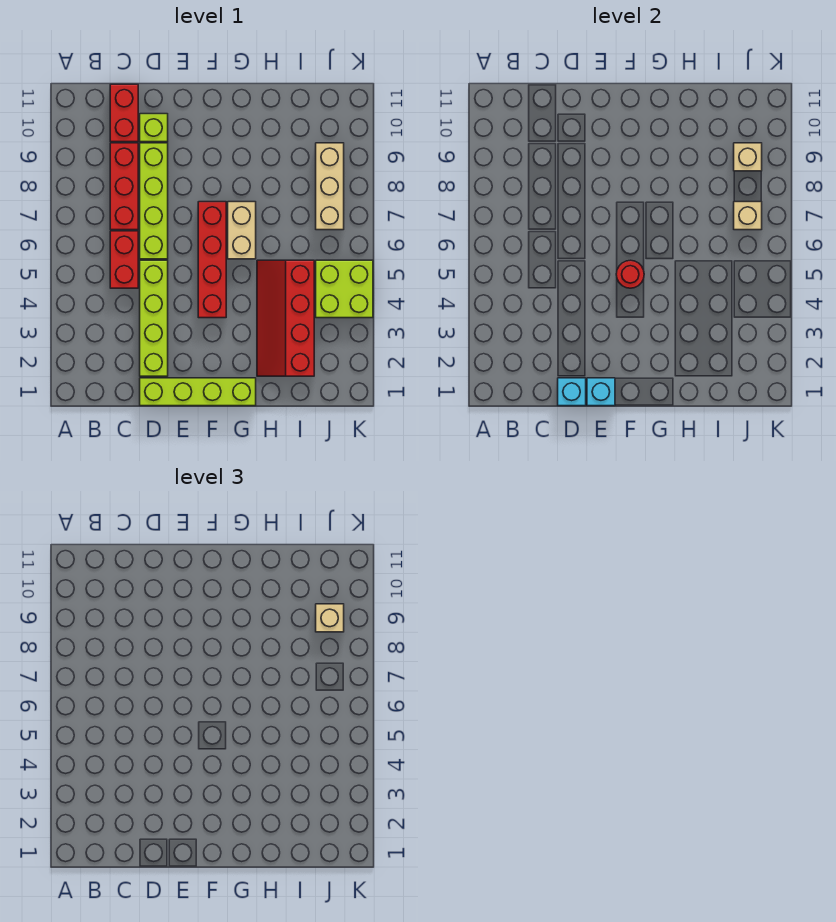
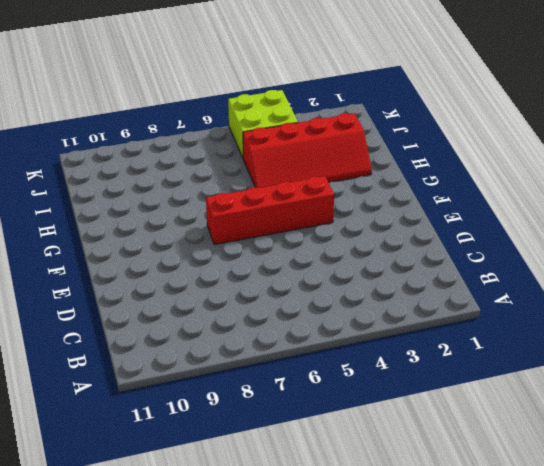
none -> red brick C5:C6 level 1
none -> red brick C7:C9 level 1
none -> red brick C10:C11 level 1

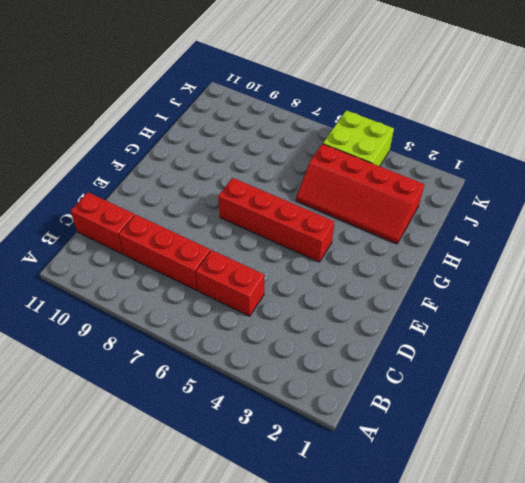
none -> lime brick D1:G1 level 1
none -> lime brick D2:D5 level 1
none -> lime brick D6:D9 level 1

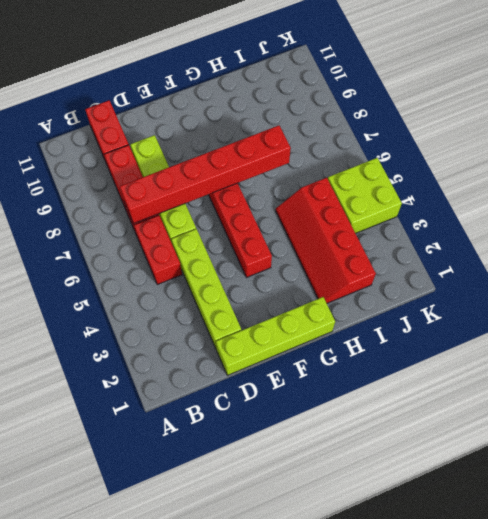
red brick C7:H7 level 2 -> none
none -> lime brick D10 level 1
none -> tan brick G6:G7 level 1
none -> tan brick J7:J9 level 1

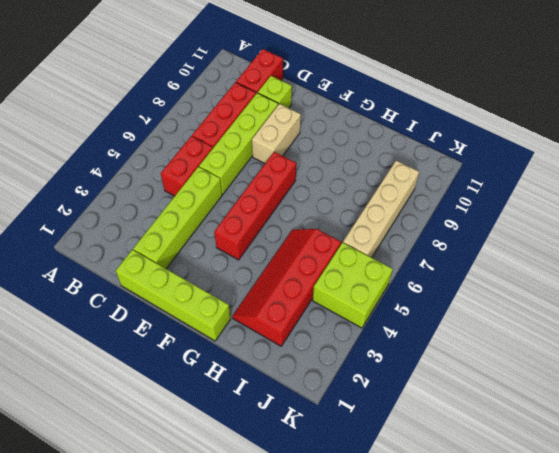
tan brick E8:E9 level 1 -> tan brick G6:G7 level 1
tan brick J6:J9 level 1 -> tan brick J7:J9 level 1
none -> cyan brick D1 level 2
none -> cyan brick E1 level 2
none -> red round brick F5 level 2

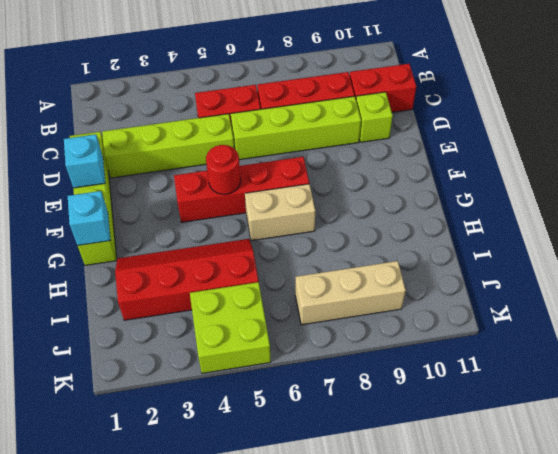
cyan brick G1 level 2 -> cyan brick D1 level 2
none -> tan brick J7 level 2
none -> tan brick J9 level 2
none -> tan brick J9 level 3

